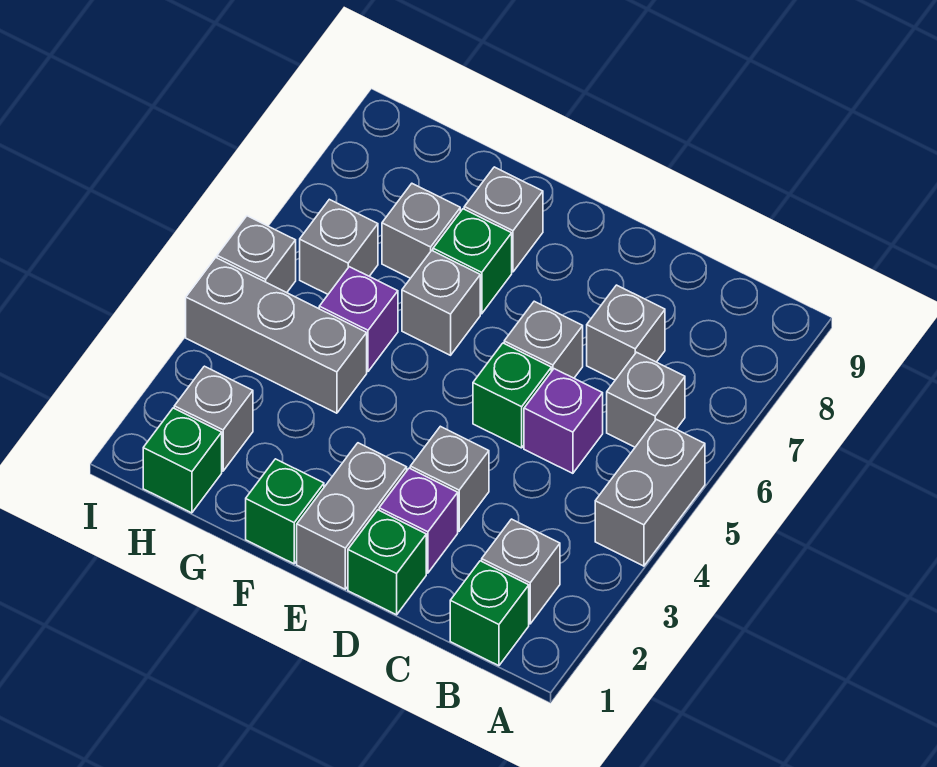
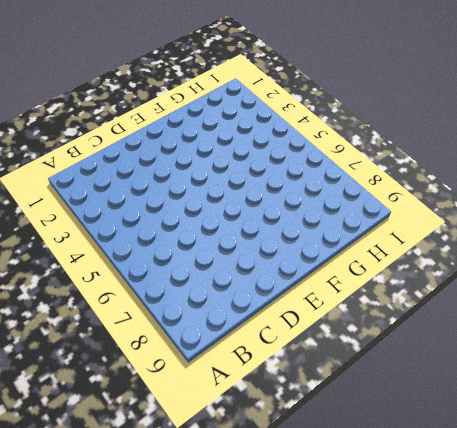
none -> grey brick A4:A5 level 1
none -> green brick B1 level 1
none -> grey brick B2 level 1

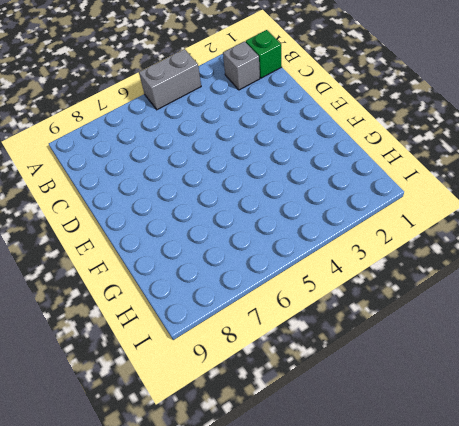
none -> grey brick B6 level 1
none -> purple brick C5 level 1
none -> grey brick C7 level 1

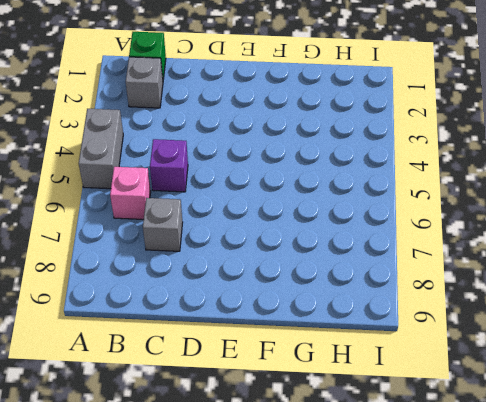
pink brick B6 level 1 -> grey brick B6 level 1
none -> green brick D1 level 1
none -> purple brick D2 level 1
none -> grey brick D3 level 1

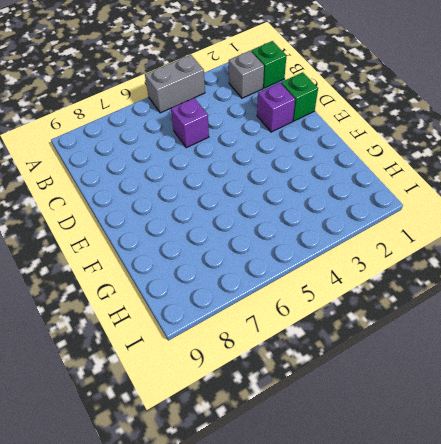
none -> grey brick B6 level 1
none -> grey brick C7 level 1
none -> grey brick D3 level 1

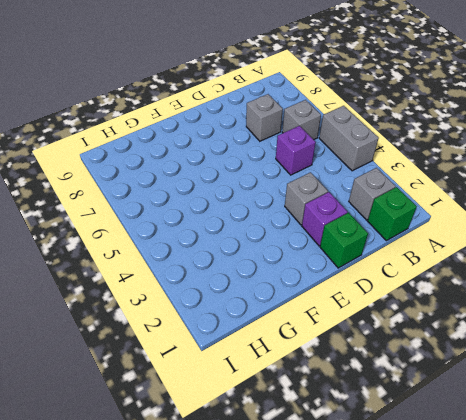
none -> green brick D5 level 1
none -> grey brick D6 level 1
none -> grey brick E1:E2 level 1

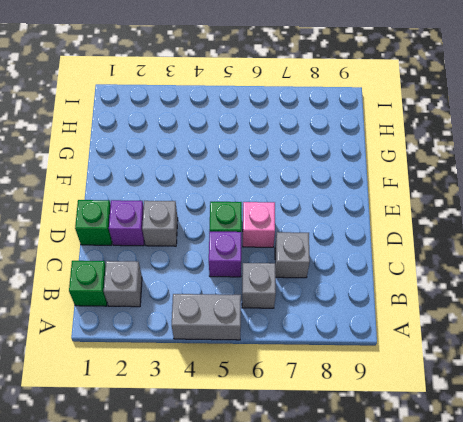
pink brick D6 level 1 -> grey brick D6 level 1
none -> grey brick E1:E2 level 1
none -> green brick F1 level 1
none -> grey brick F6 level 1

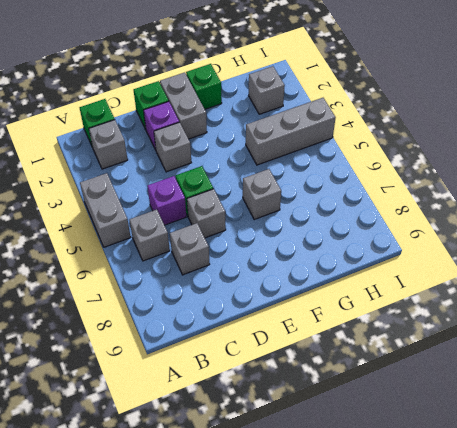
none -> green brick F7 level 1
none -> grey brick F8 level 1
none -> purple brick G5 level 1

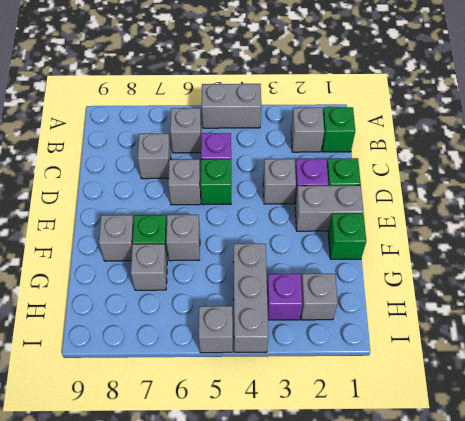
purple brick H3 level 1 -> purple brick G5 level 1
none -> green brick H1 level 1
none -> grey brick H6 level 1

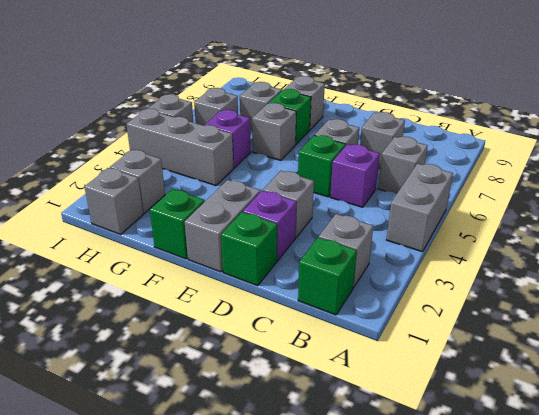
grey brick H1 level 1 -> green brick H1 level 1

